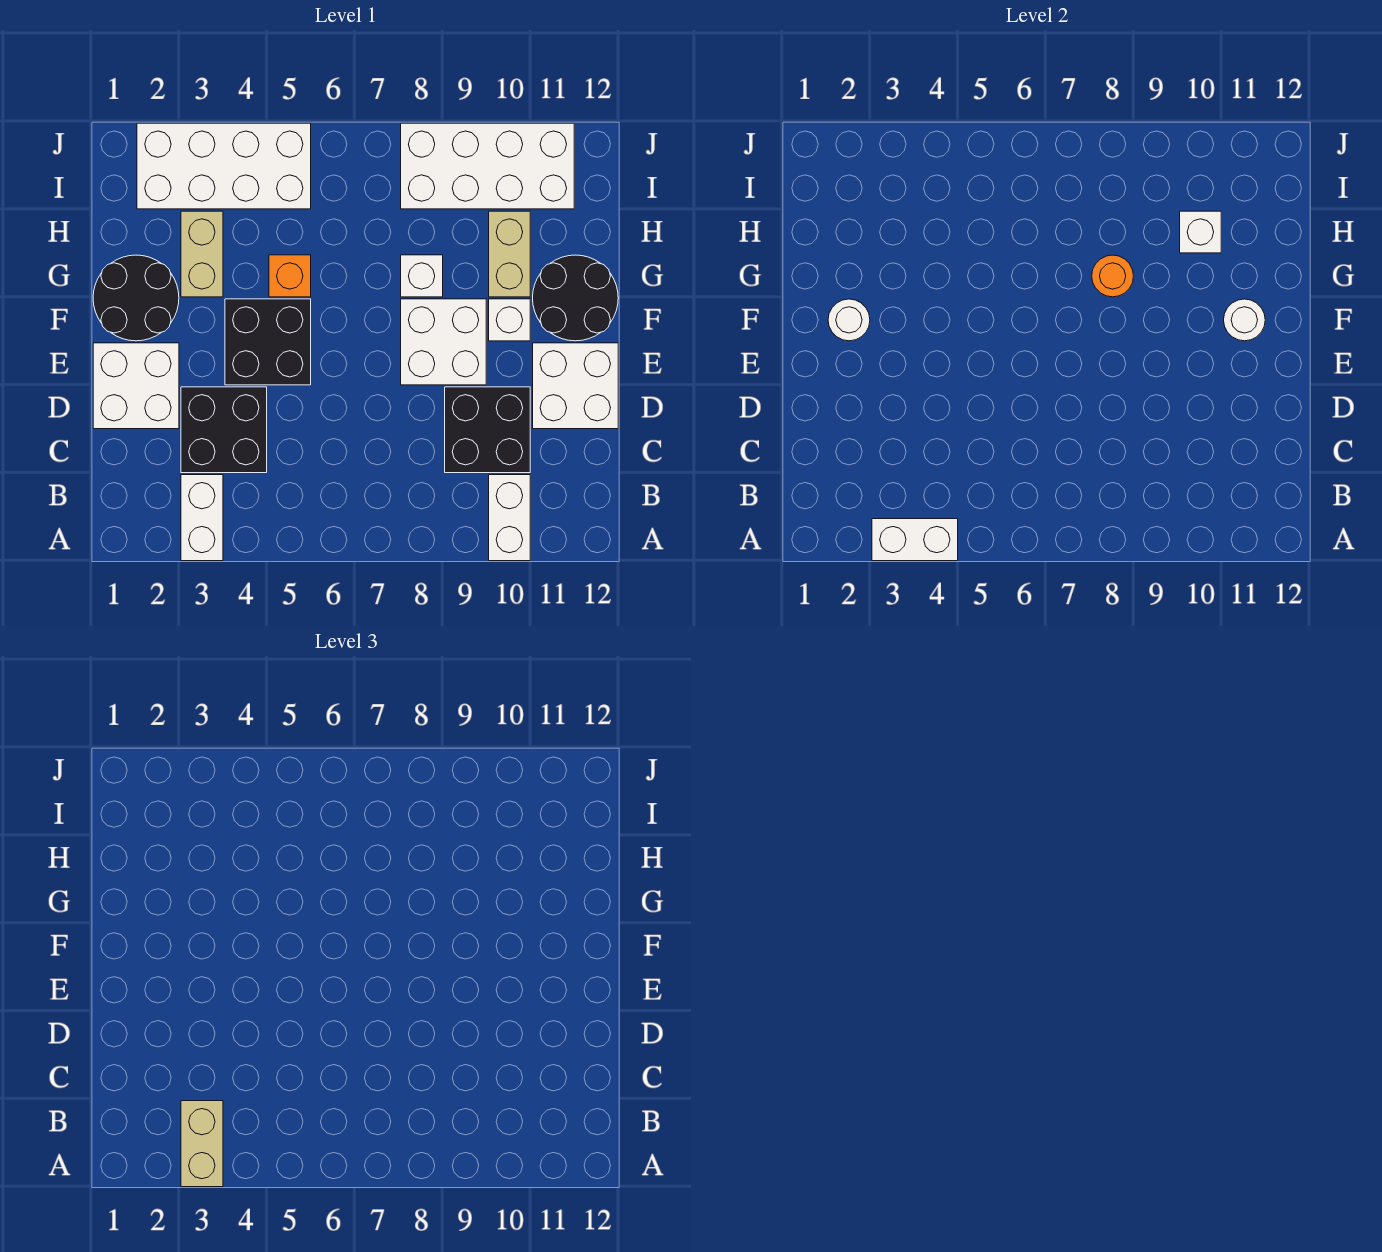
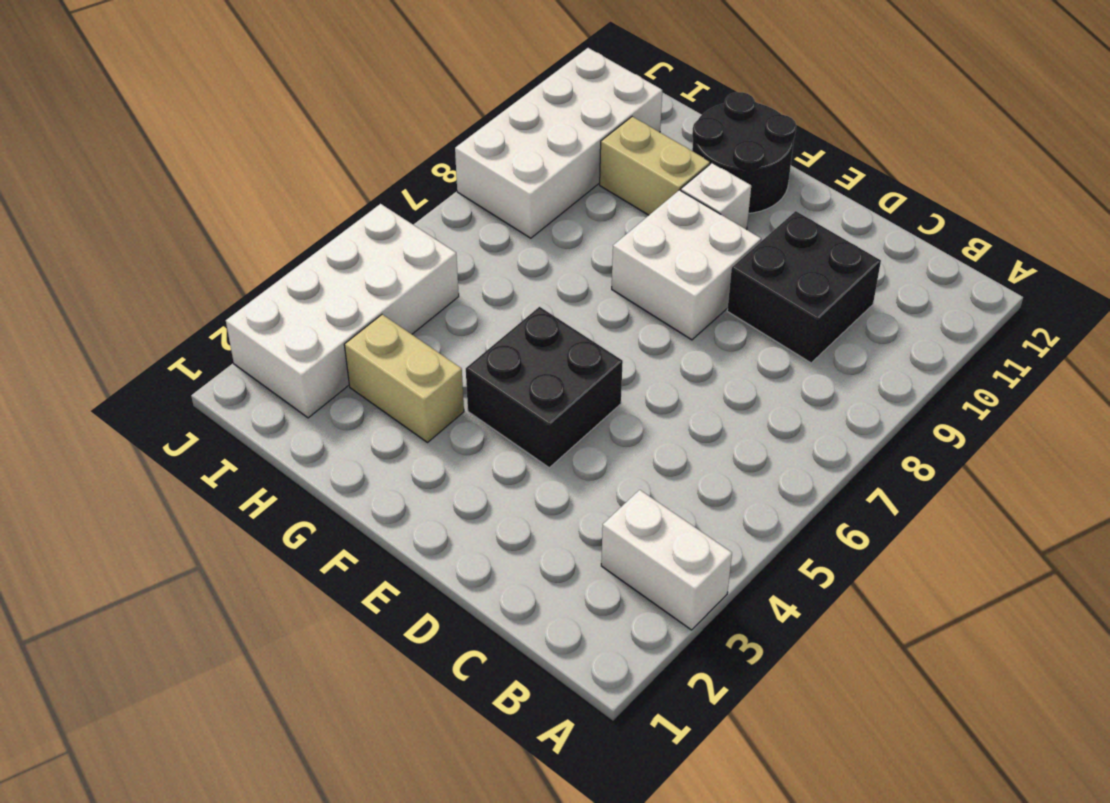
none -> white brick A10:B10 level 1
none -> black brick C3:D4 level 1
none -> white brick D1:E2 level 1

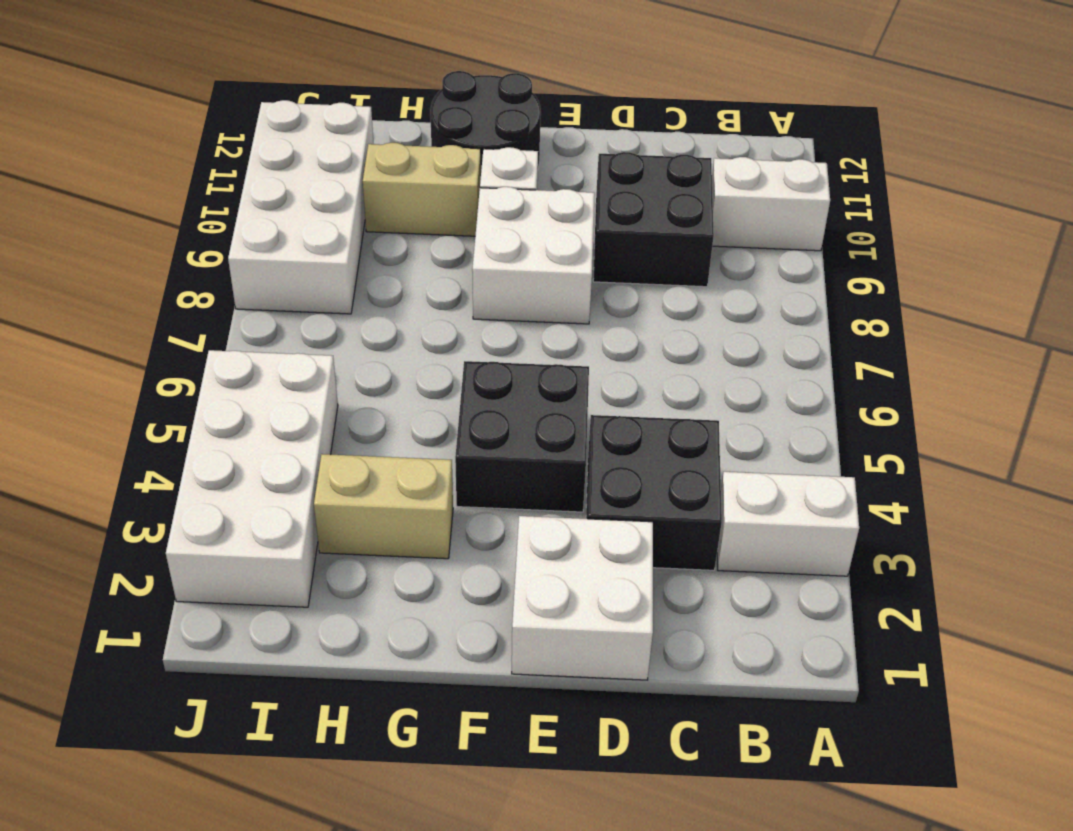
none -> white brick D11:E12 level 1
none -> black round brick F1:G2 level 1
none -> orange brick G5 level 1

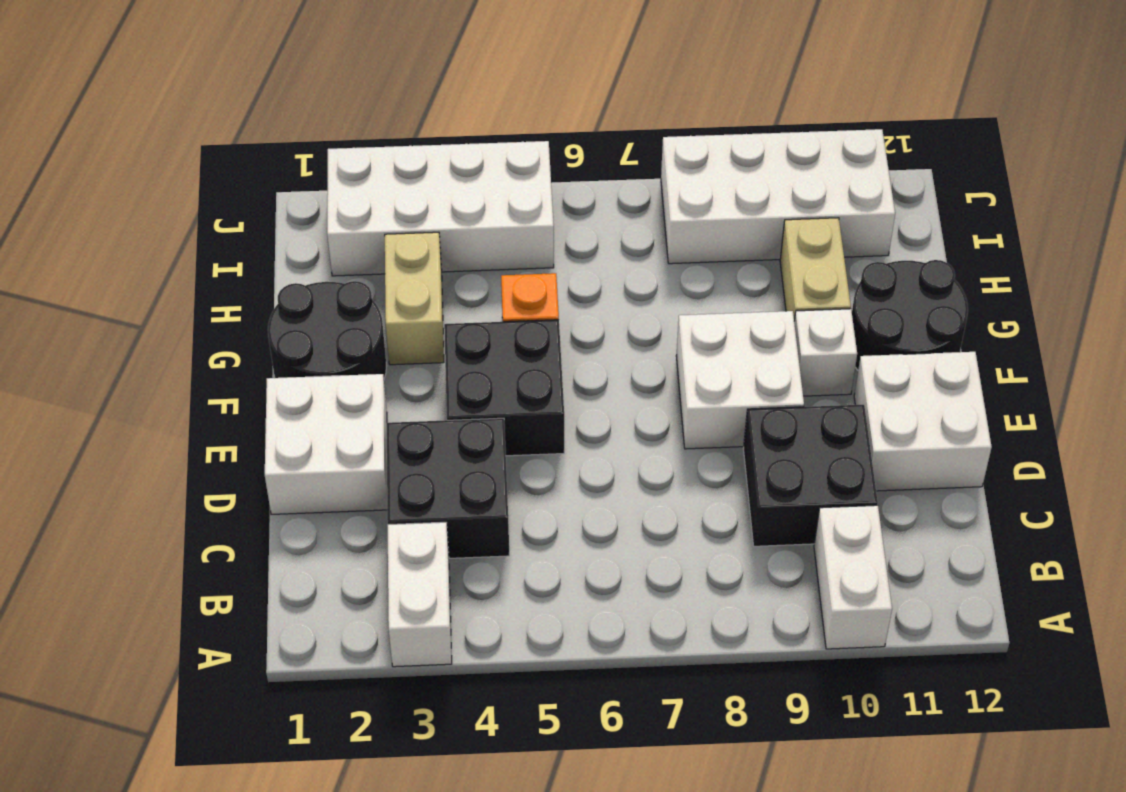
none -> white brick G8 level 1
none -> white brick A3:A4 level 2
none -> white round brick F2 level 2

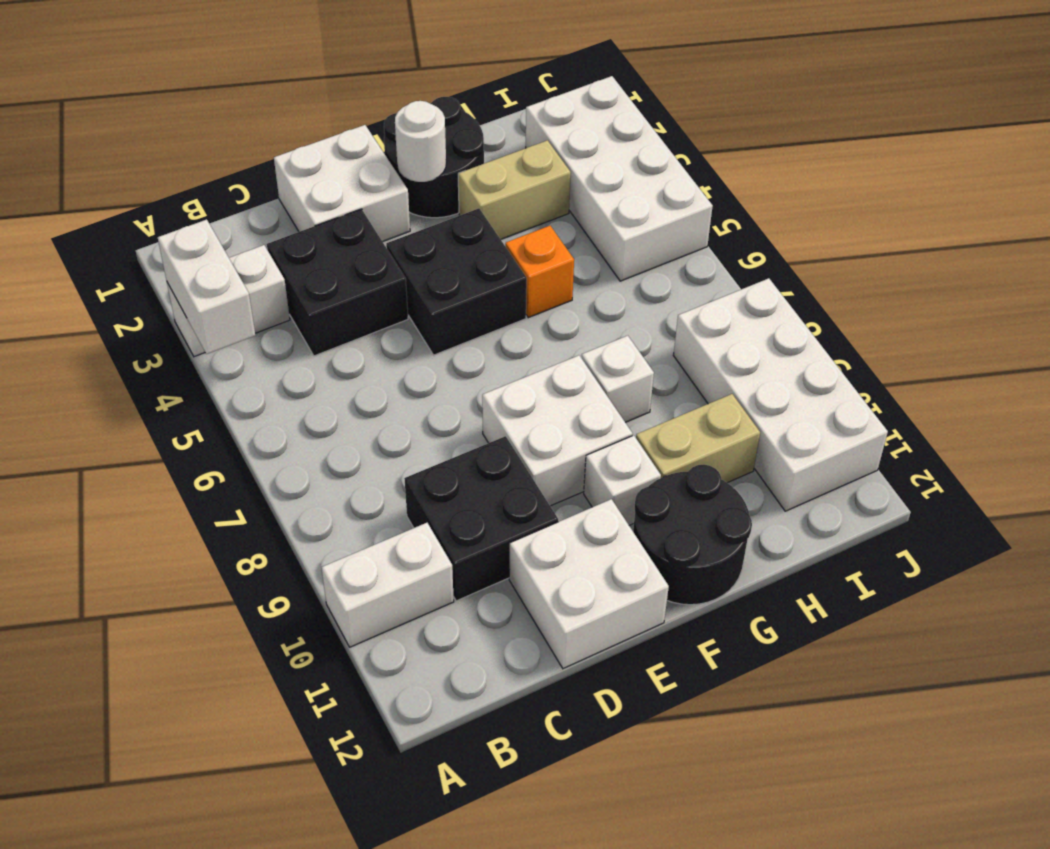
none -> white round brick F11 level 2
none -> orange round brick G8 level 2
none -> white brick H10 level 2

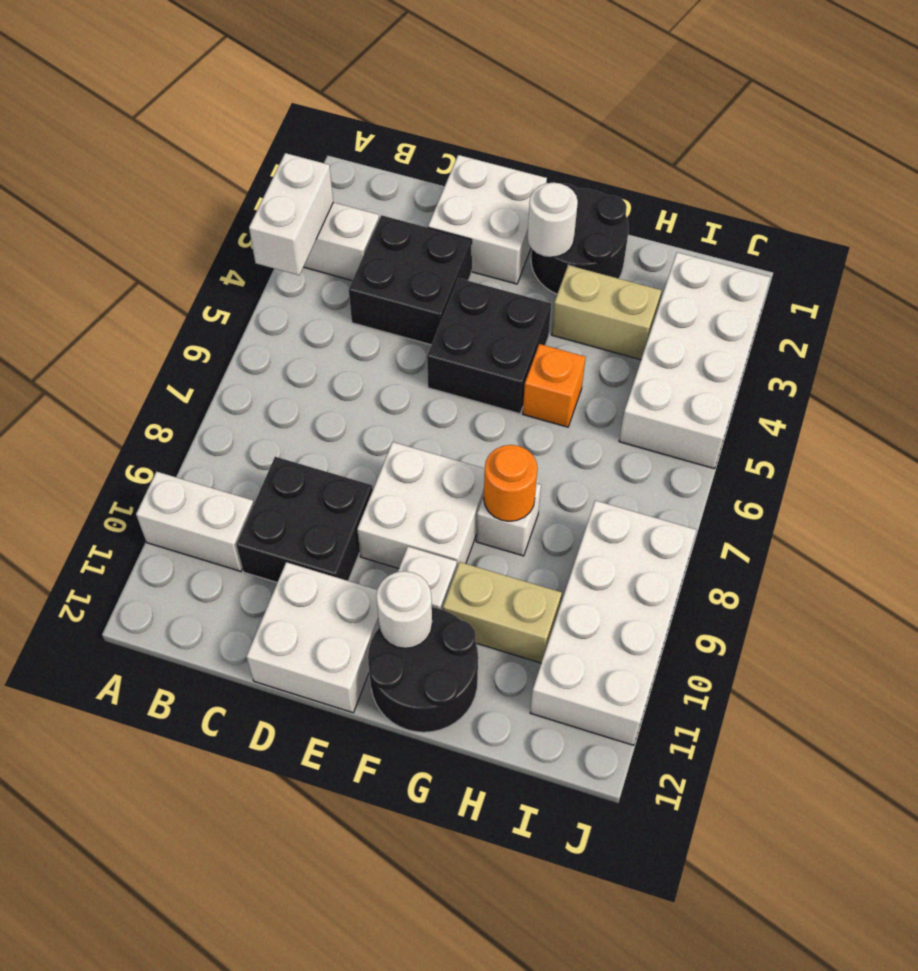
none -> white brick H10 level 2
none -> tan brick A3:B3 level 3

